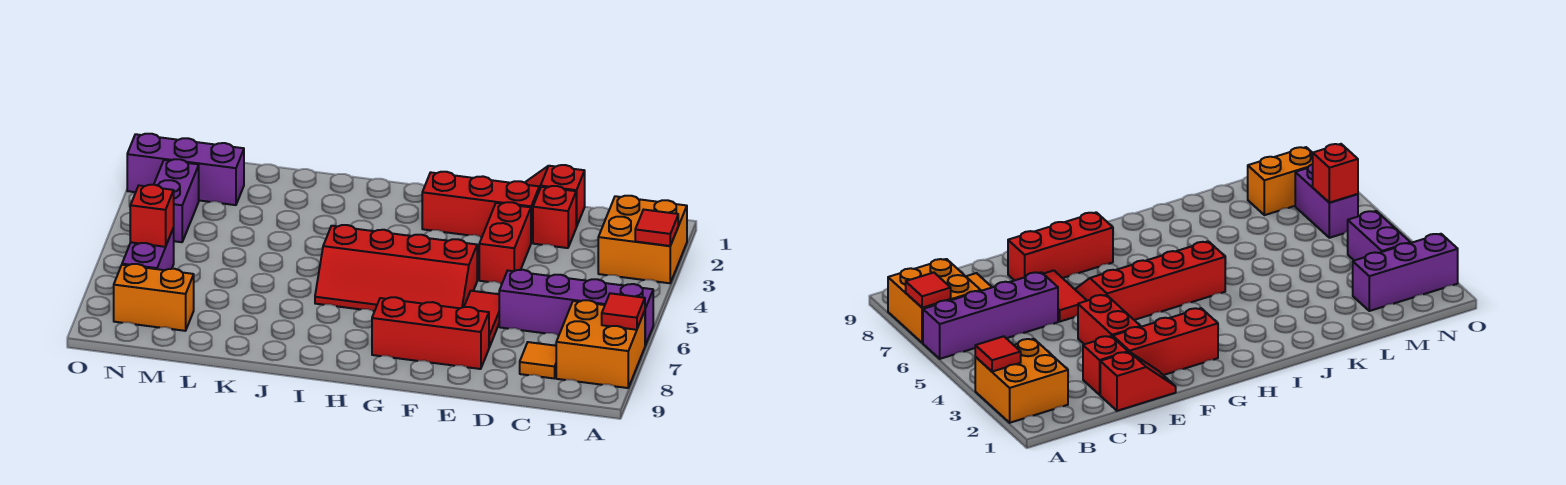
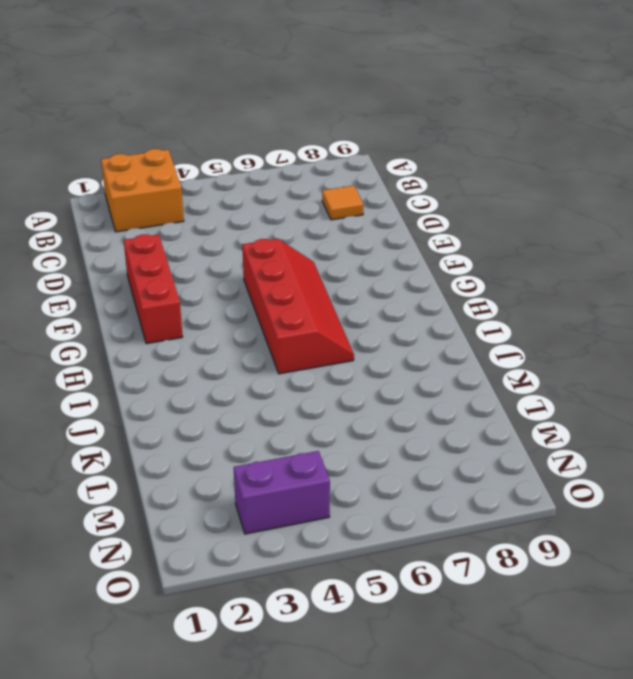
none -> purple brick A6:D6 level 1
none -> orange brick A7:B8 level 1
none -> red slope D1:E1 level 1 top D

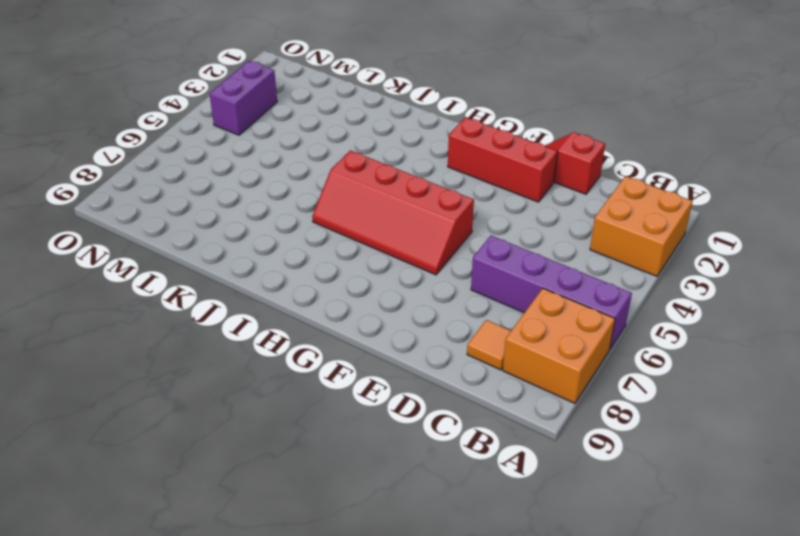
none -> red brick D2 level 1
none -> red brick E3:E4 level 1
none -> red tile E6:E7 level 1

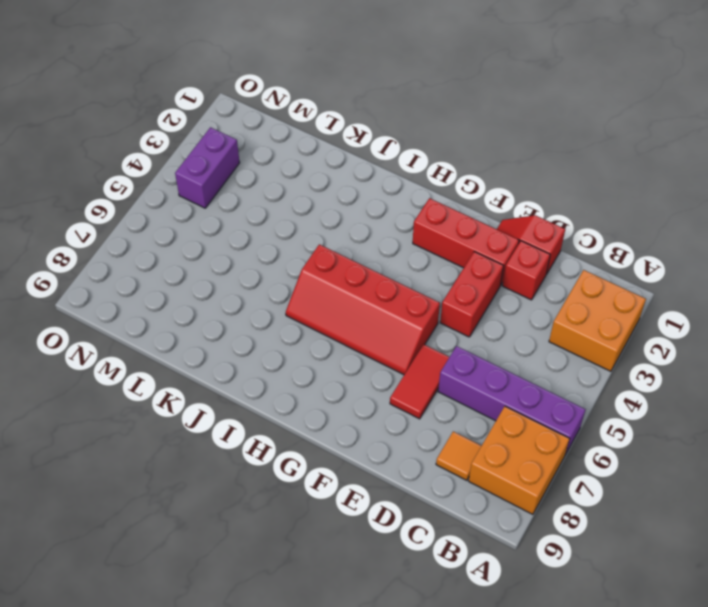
none -> red brick E8:G8 level 1
none -> purple brick M2:O2 level 1
none -> orange brick M8:N8 level 1

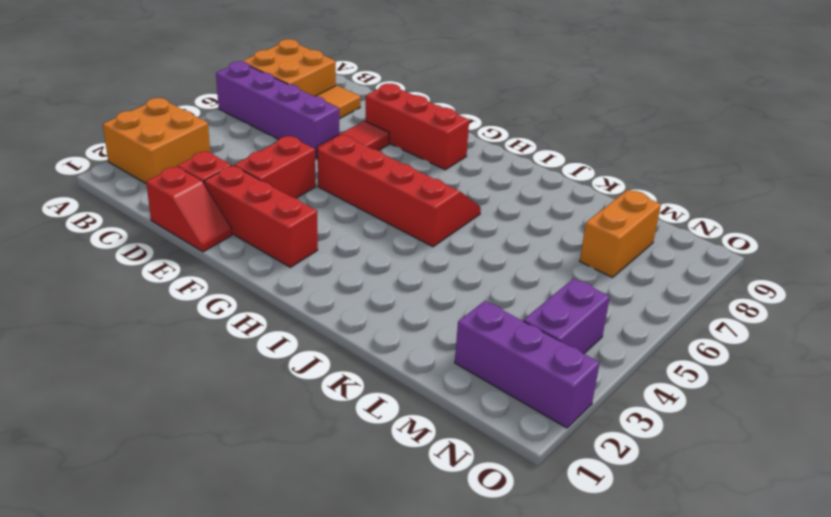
orange brick M7:M8 level 1 -> orange brick M8:N8 level 1
none -> purple brick N6:N7 level 1
none -> red tile A3 level 2
none -> red tile A7 level 2

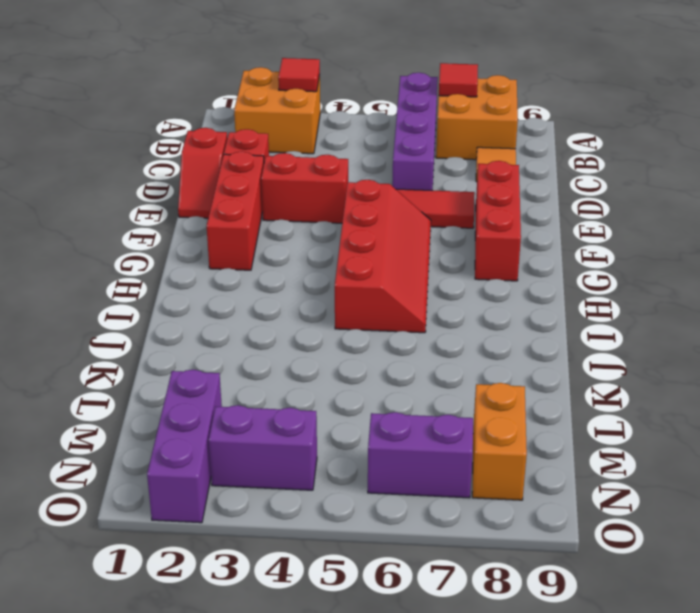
none -> red brick N6 level 2

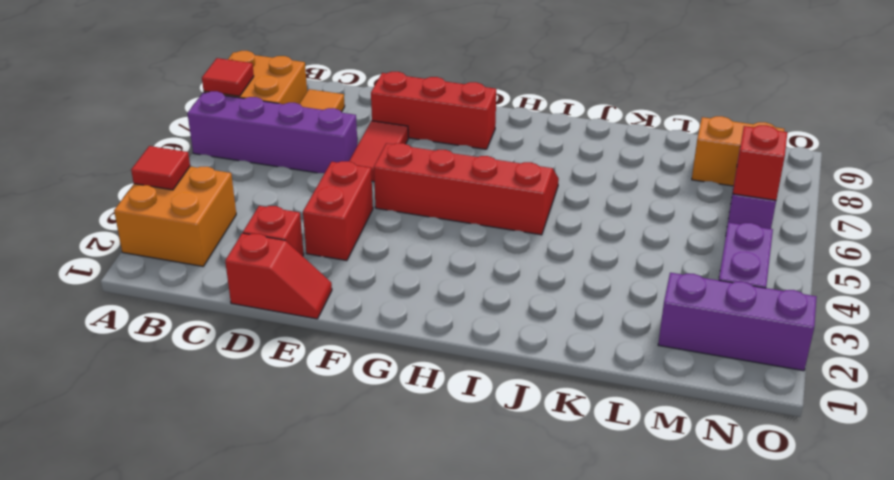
none -> red brick E2:G2 level 1

